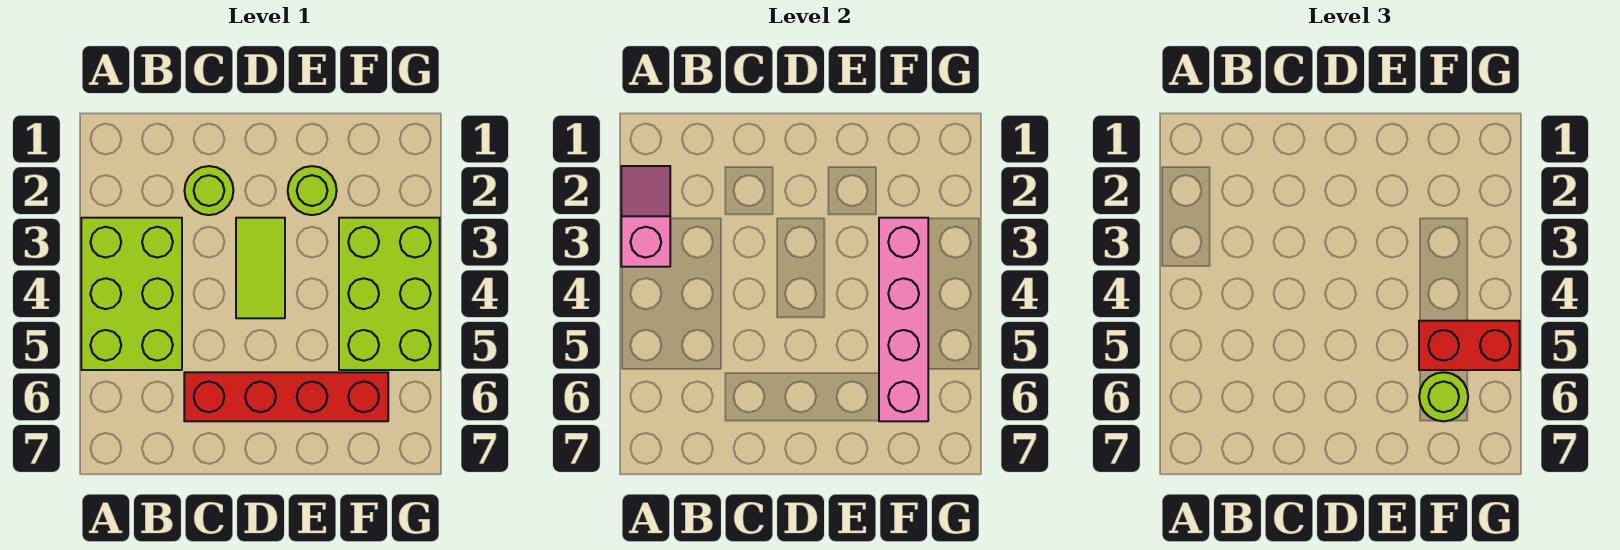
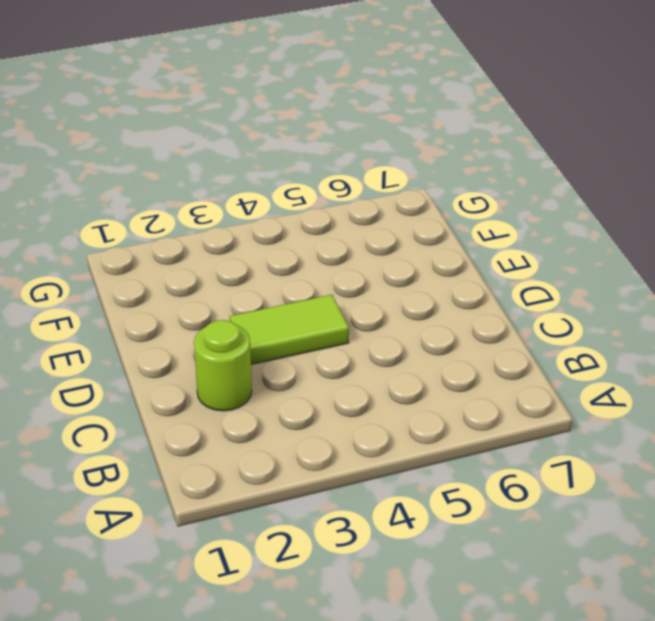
none -> lime brick A3:B5 level 1
none -> red brick C6:F6 level 1

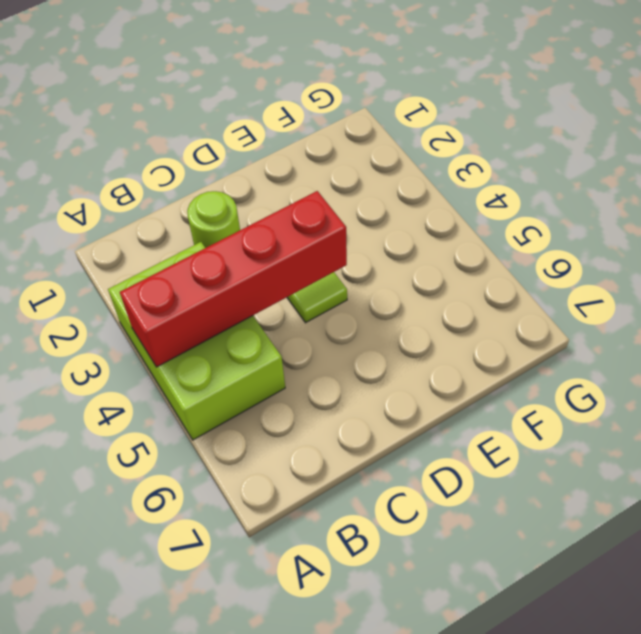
red brick A4:D4 level 2 -> red brick C6:F6 level 1
none -> lime round brick E2 level 1
none -> lime brick F3:G5 level 1

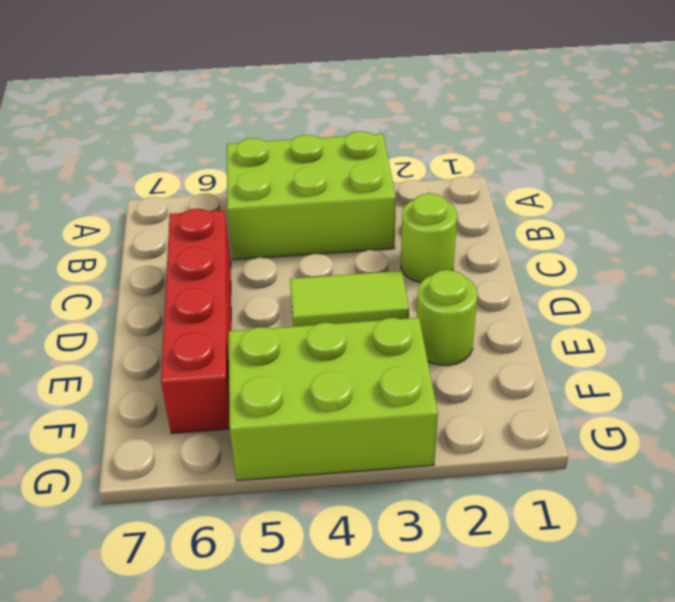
none -> pink slope A2:A3 level 2 top 3
none -> pink brick F3:F6 level 2

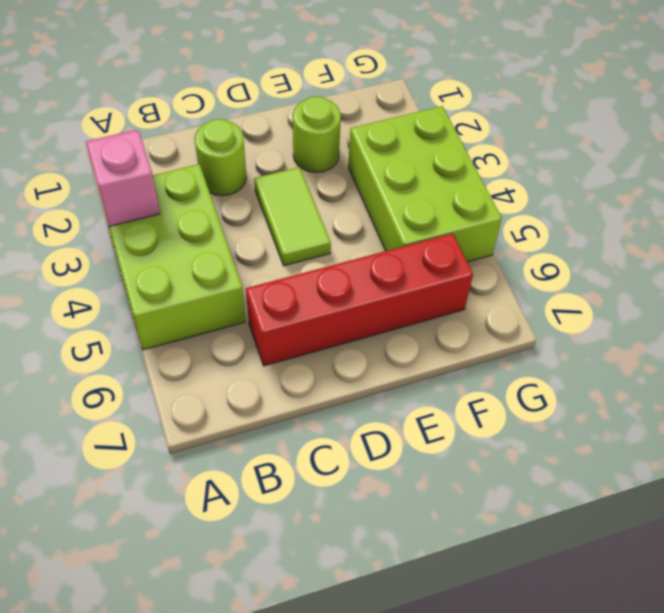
none -> pink brick F3:F6 level 2
none -> red brick F5:G5 level 3

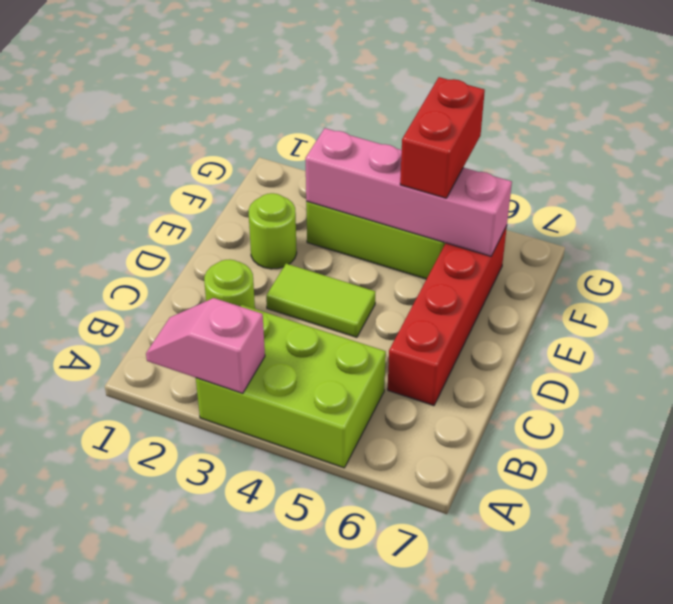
none -> lime round brick F6 level 3

